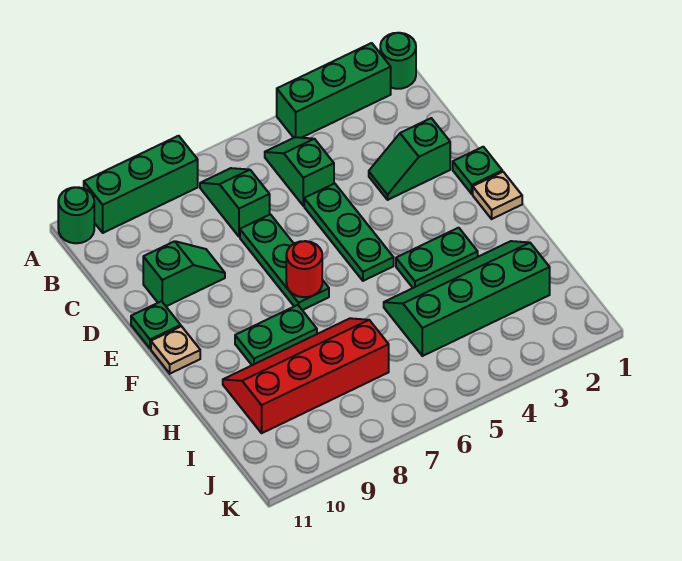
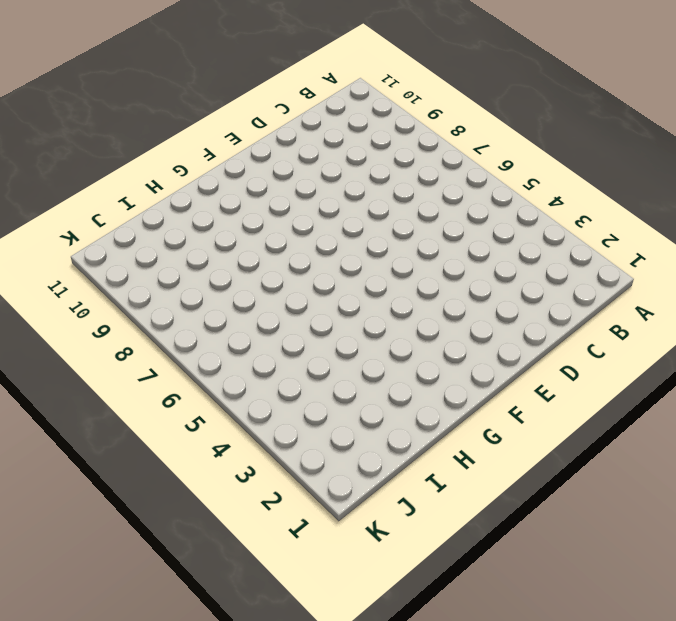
none -> green round brick A1 level 1
none -> green brick A2:A4 level 1
none -> green brick A8:A10 level 1

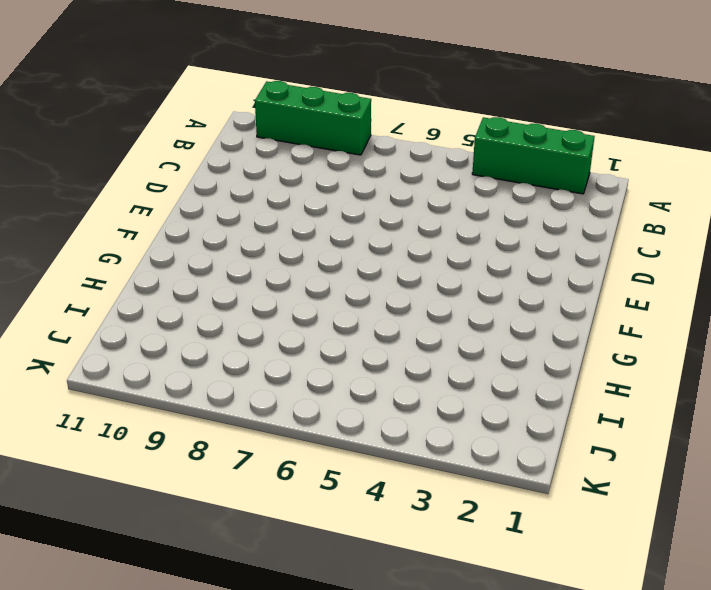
none -> green round brick A1 level 1
none -> green round brick A11 level 1
none -> green slope B5:C5 level 1 top C

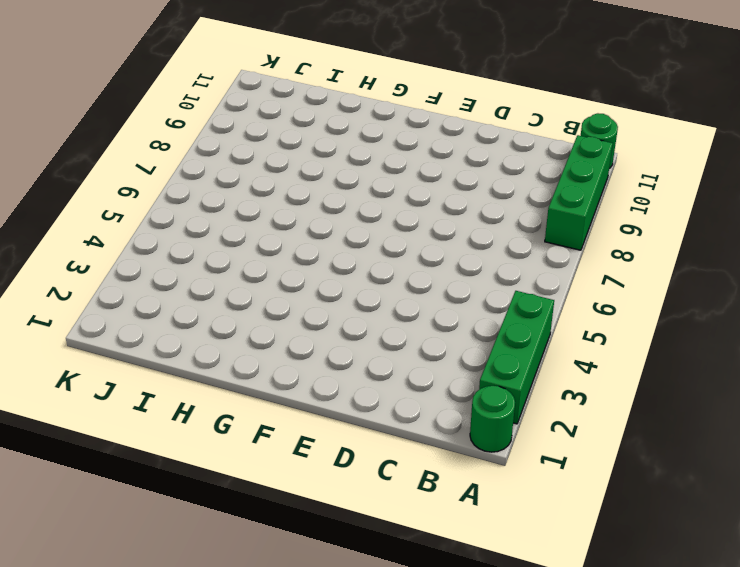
none -> green slope B5:C5 level 1 top C
none -> green slope B7:C7 level 1 top C
none -> green slope D2:D3 level 1 top 2

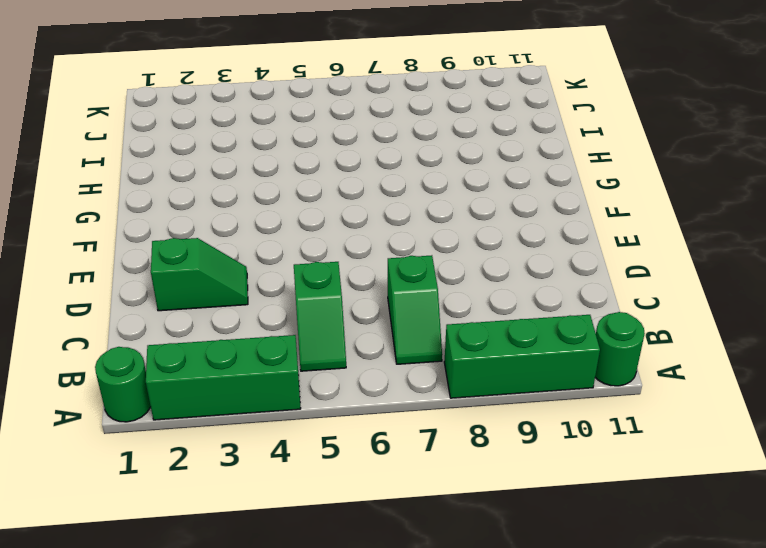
none -> green plate D5:F5 level 1
none -> green plate D7:F7 level 1
none -> green slope D9:D10 level 1 top 10

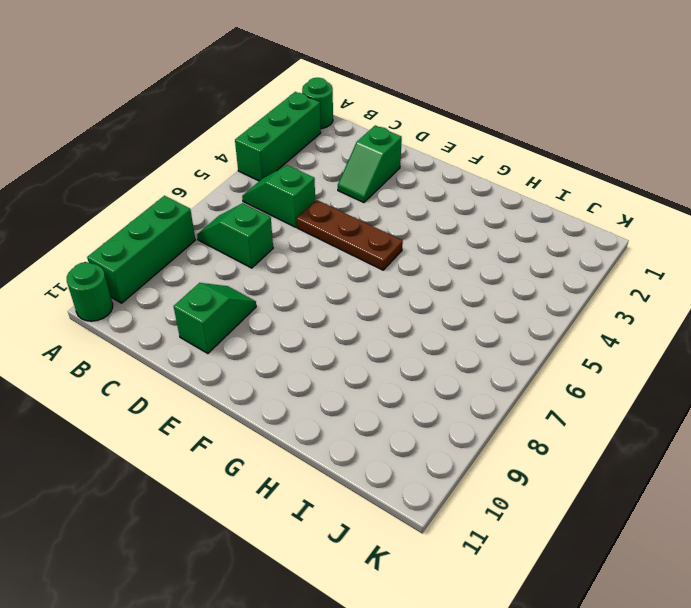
brown plate D5:F5 level 1 -> green plate D5:F5 level 1
none -> green plate D7:F7 level 1
none -> green plate E1 level 1
none -> green plate E11 level 1

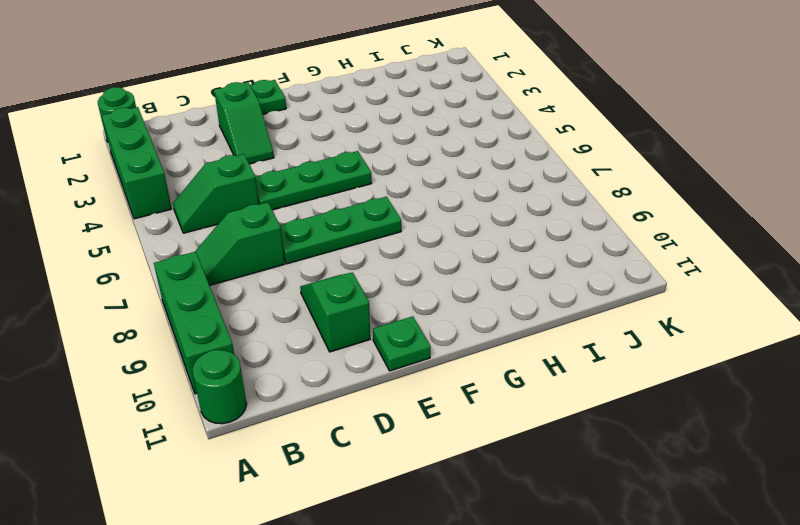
none -> tan plate F1 level 1
none -> tan plate F11 level 1
none -> green plate G3:G4 level 1

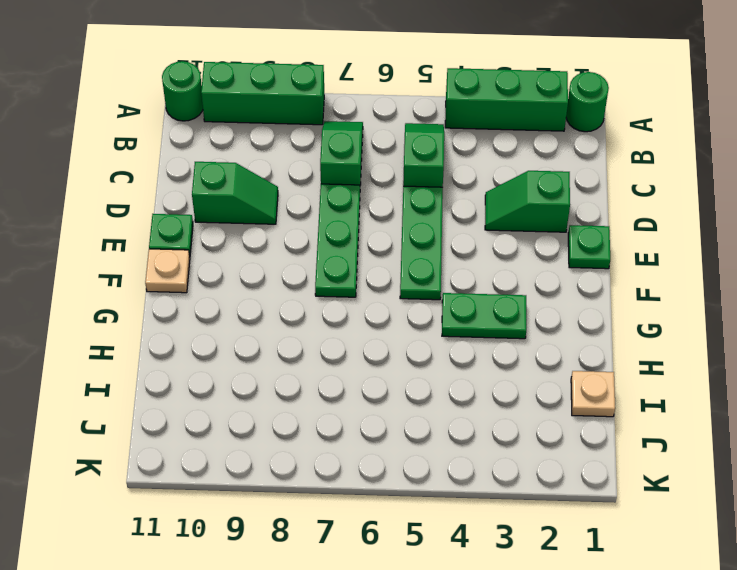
tan plate I1 level 1 -> tan plate F1 level 1
none -> green plate G8:G9 level 1
none -> green slope H2:I5 level 1 top I
none -> red slope H7:I10 level 1 top I

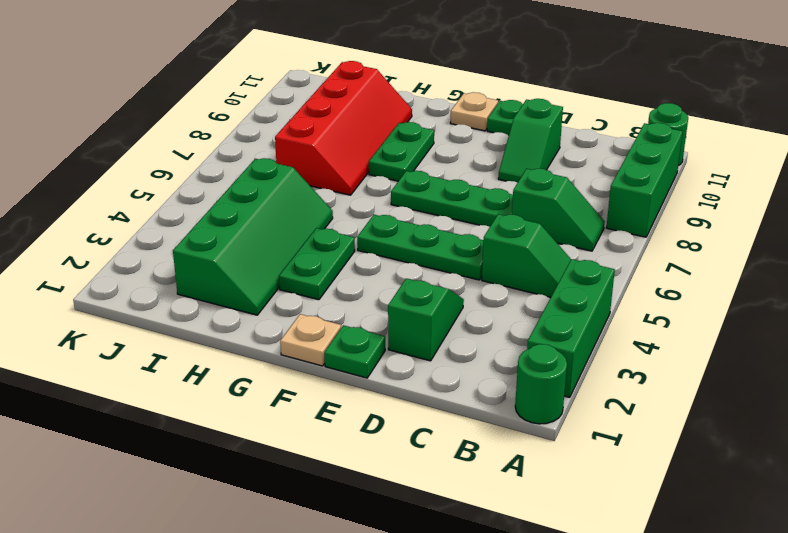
none -> red round brick F7 level 2

